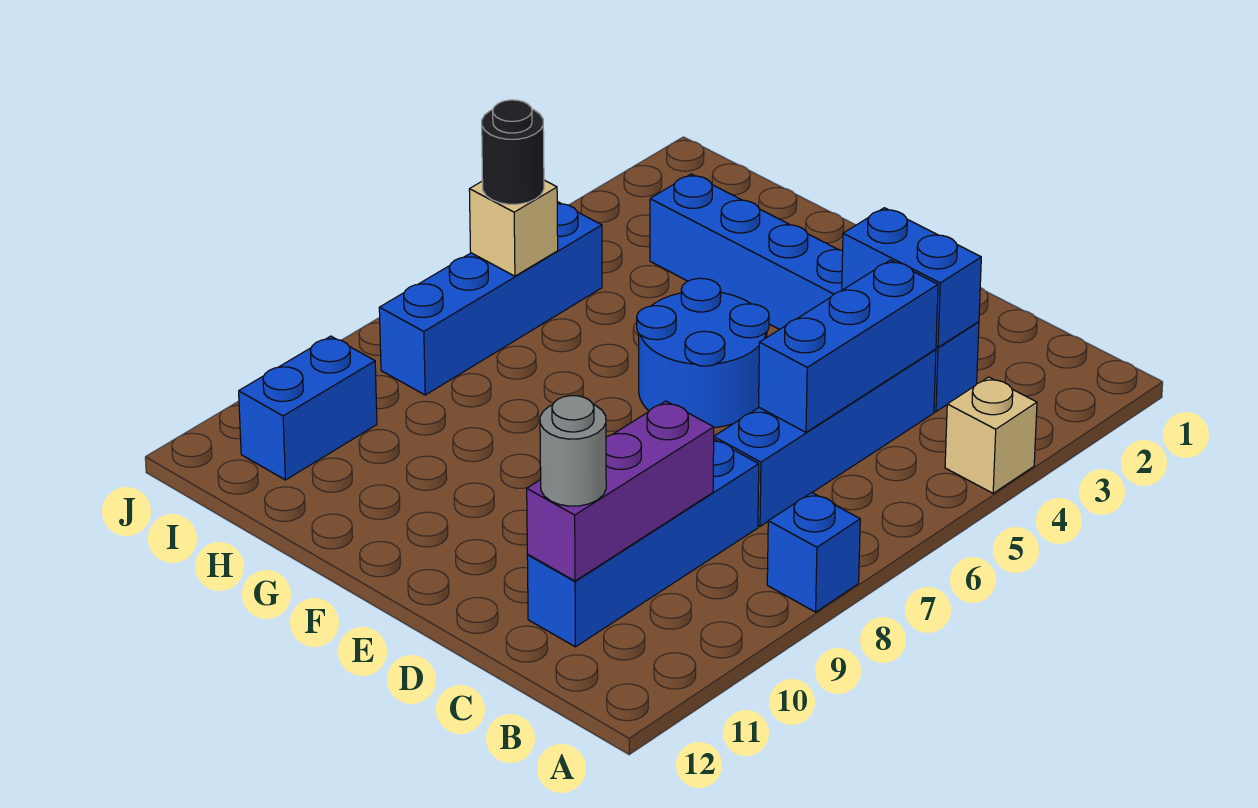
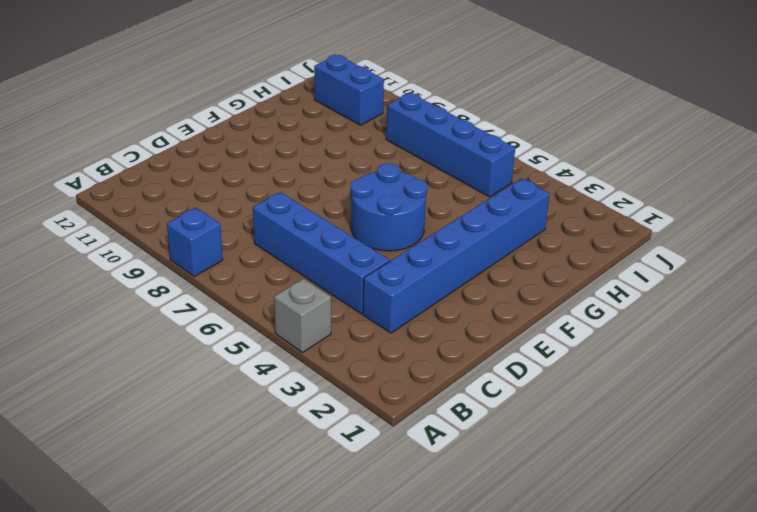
grey brick A4 level 1 -> tan brick A4 level 1
none -> blue brick C8:C11 level 1
none -> blue brick C3:D3 level 2
none -> blue brick C4:C6 level 2

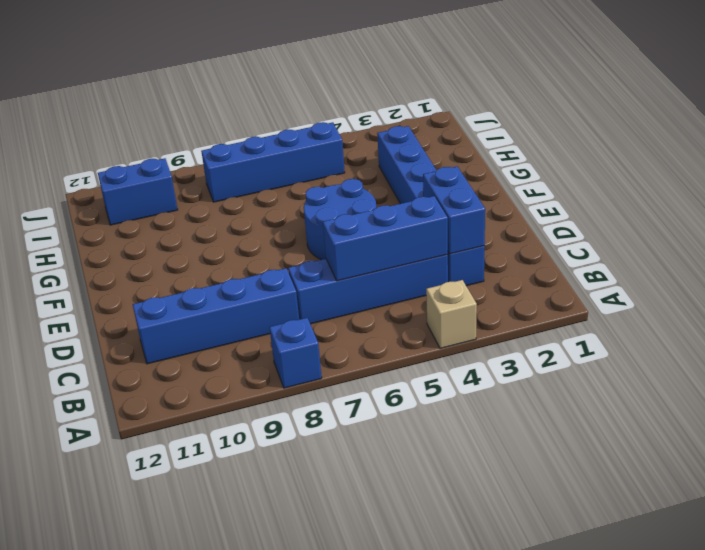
none -> purple brick C9:C11 level 2
none -> tan brick I6 level 2
none -> grey round brick C11 level 3

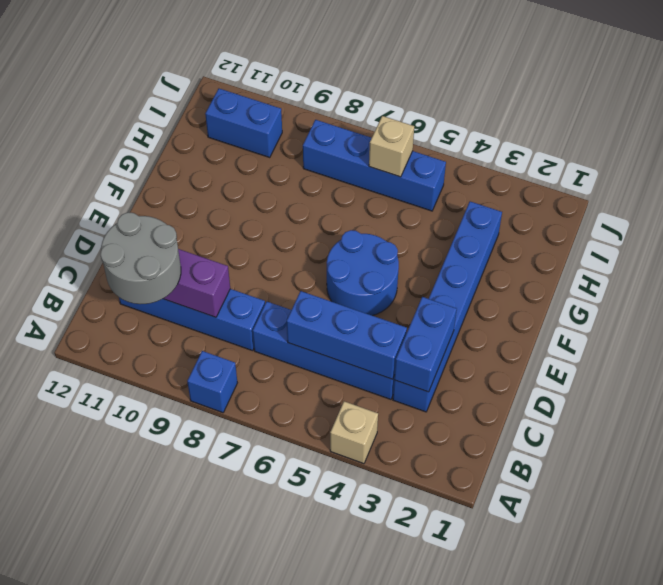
grey round brick B10:C11 level 3 -> grey round brick C11 level 3
none -> black round brick I6 level 3

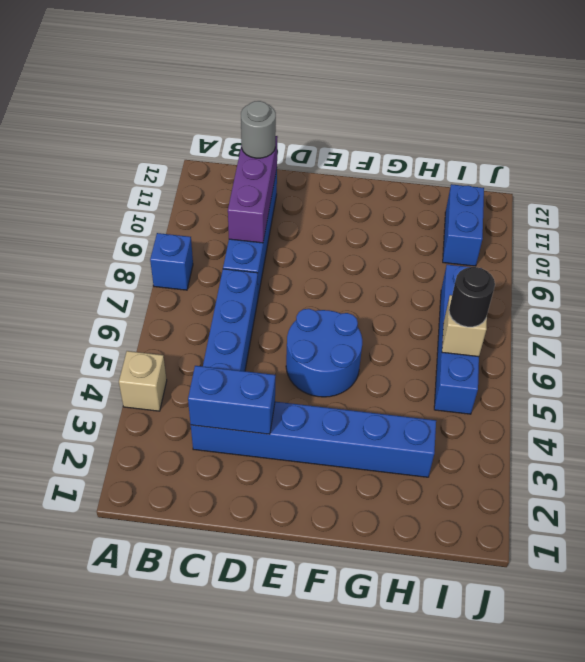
none -> blue brick C4:C6 level 2

